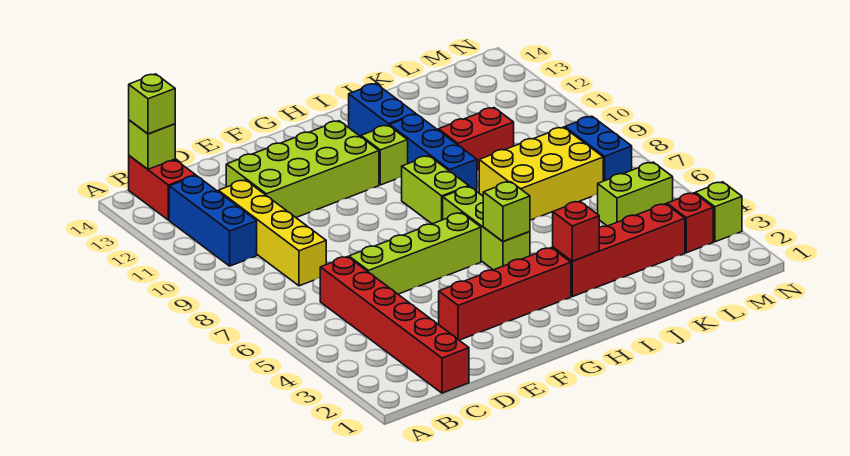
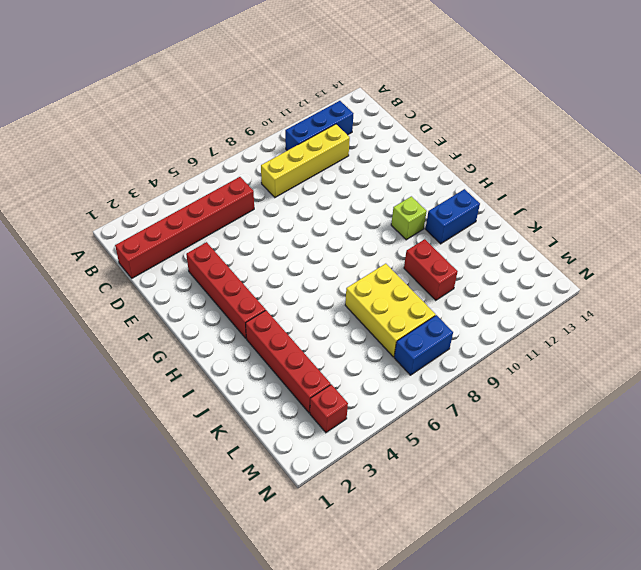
none -> red brick B13:B14 level 1
none -> lime brick D6:G6 level 1
none -> lime brick D11:G12 level 1

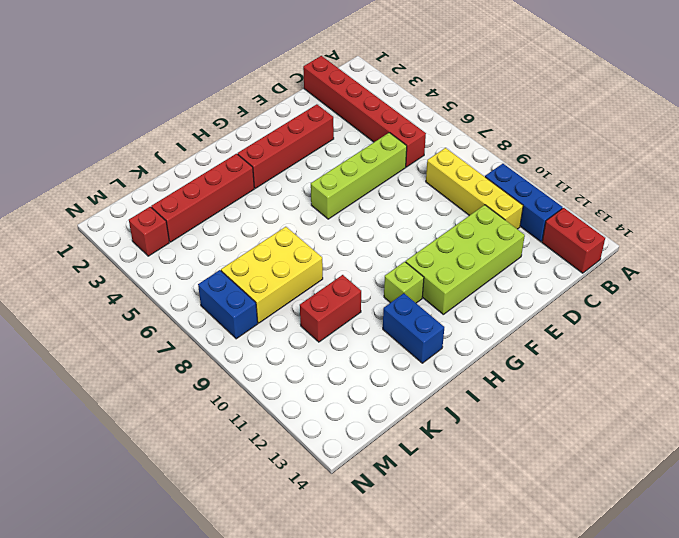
none -> lime brick H5:H7 level 1
none -> lime brick H8:H9 level 1
none -> blue brick I9:I11 level 1

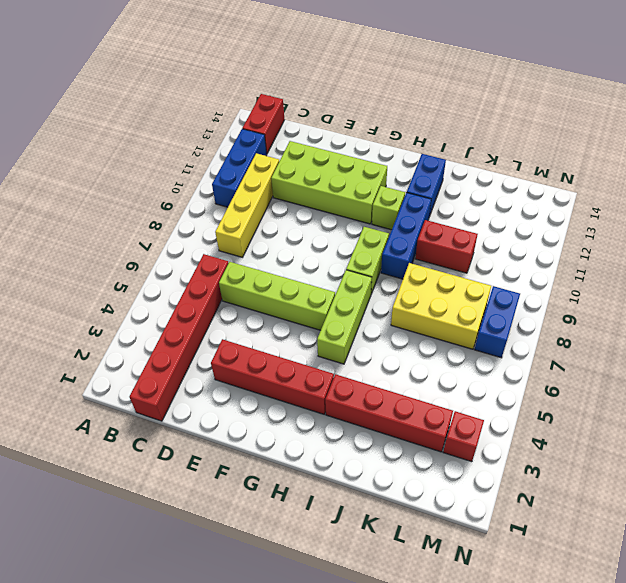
none -> lime brick L5:M5 level 1
none -> lime brick N3 level 1
none -> lime brick B14 level 2

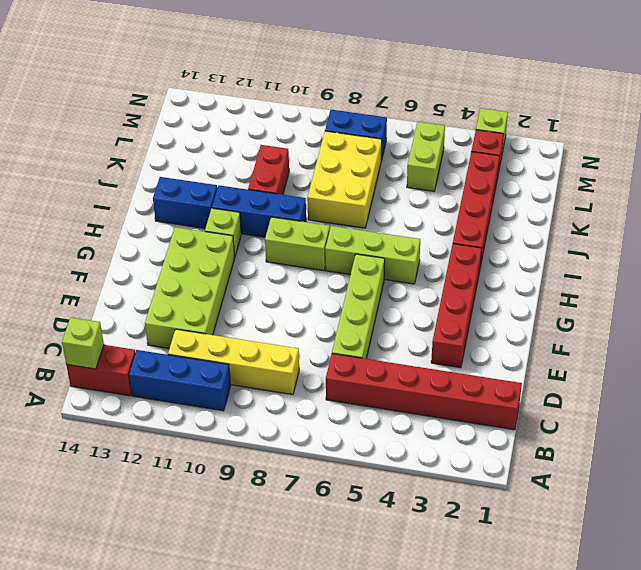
none -> lime brick H5 level 2
none -> red brick I3 level 2
none -> lime brick B14 level 3

